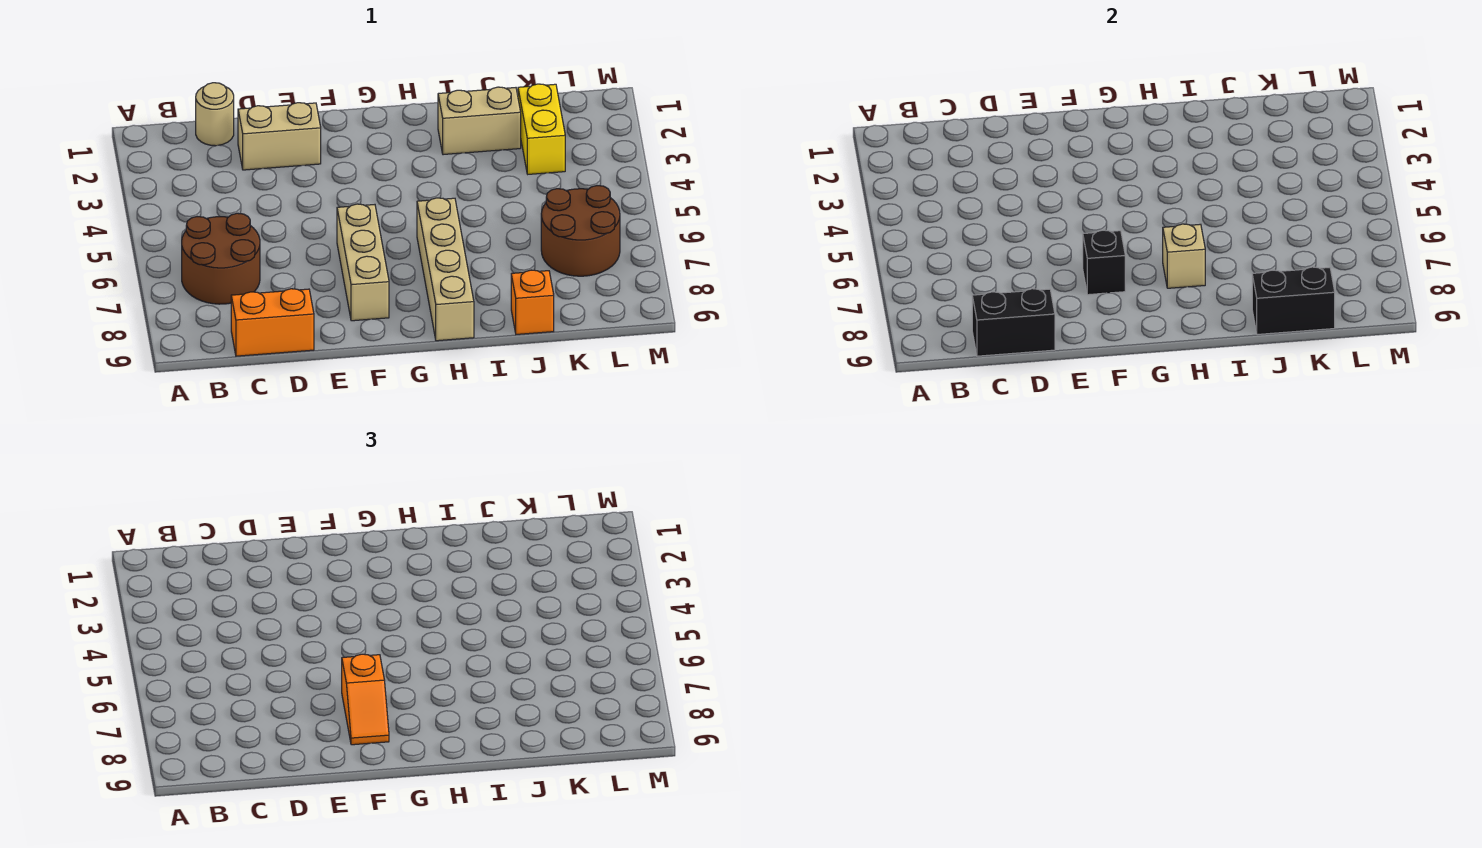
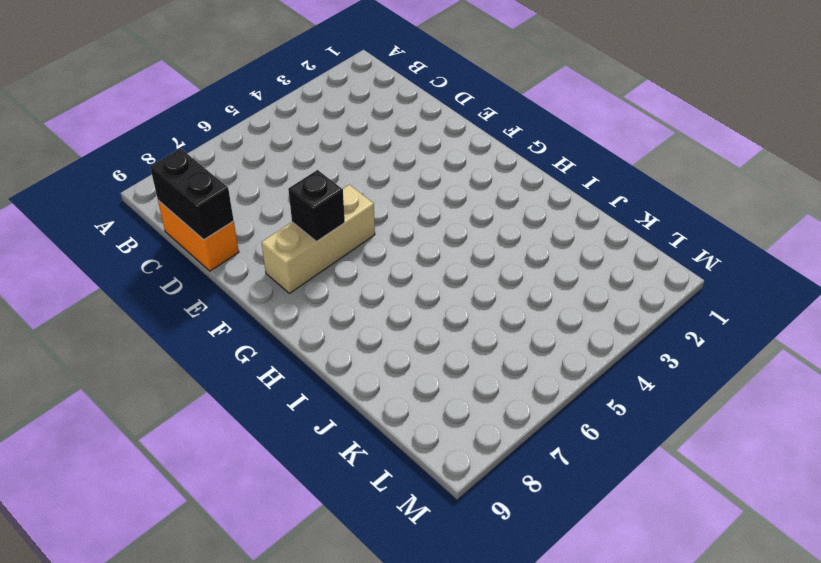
none -> brown round brick B6:C7 level 1
none -> tan round brick C1 level 1
none -> tan brick D2:E2 level 1

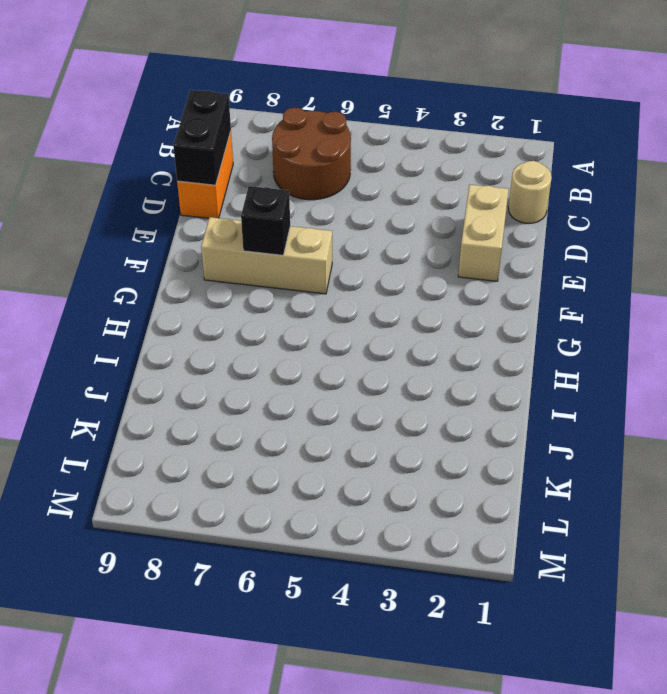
none -> tan brick H6:H9 level 1
none -> tan brick I2:J2 level 1
none -> orange brick J9 level 1

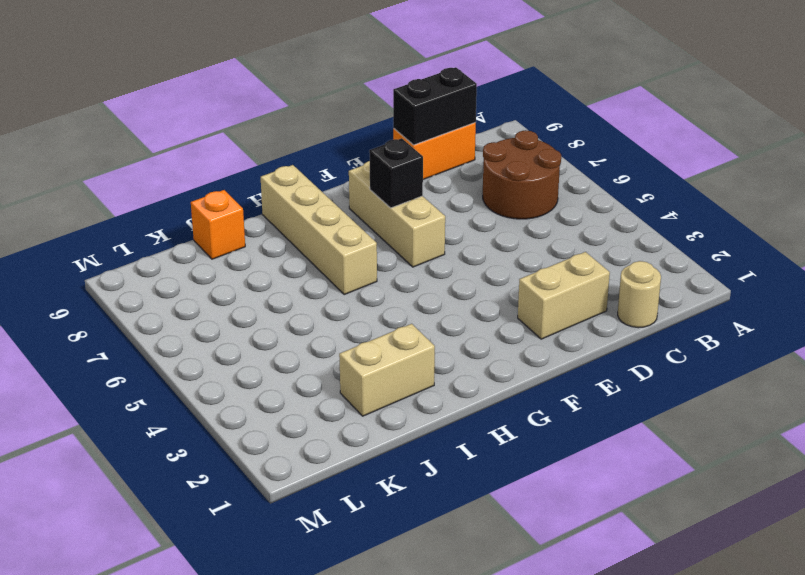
none -> yellow brick K2:K3 level 1
none -> brown round brick K6:L7 level 1
none -> tan brick H7 level 2

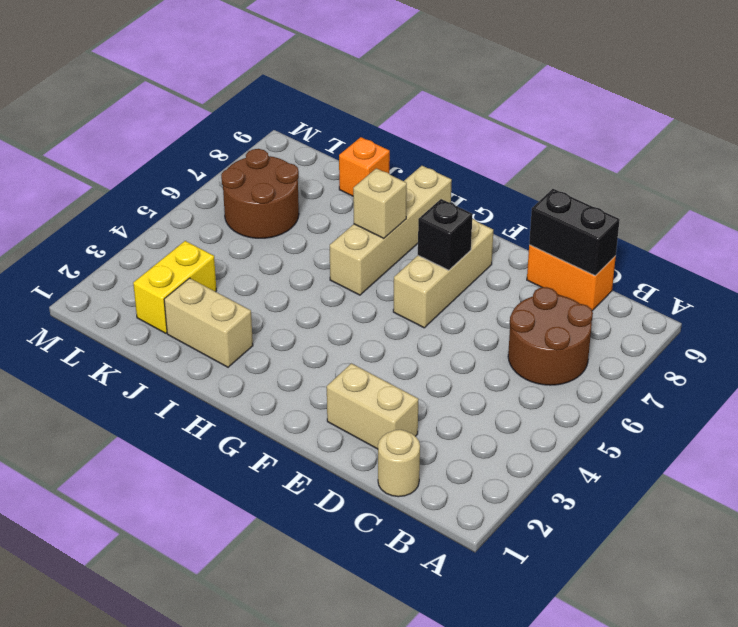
none -> black brick J9:K9 level 2
none -> orange slope F7:F8 level 3 top 7

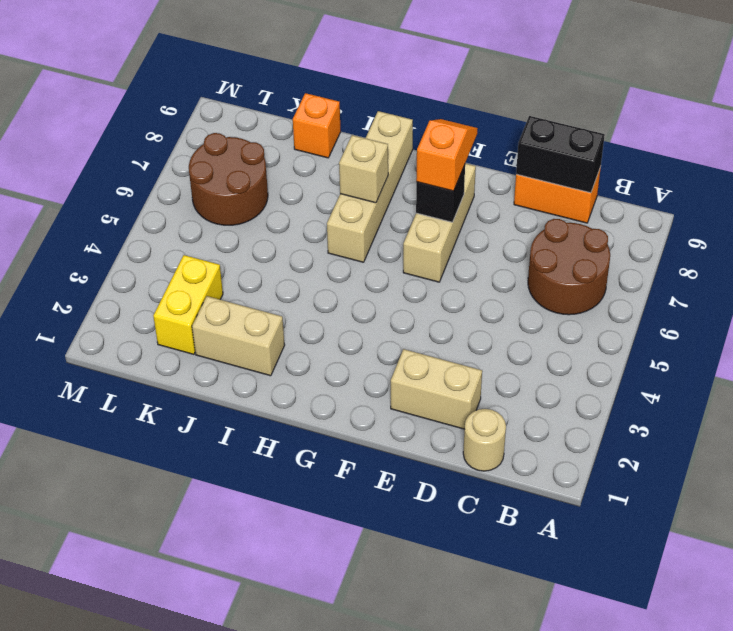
none -> black brick J9:K9 level 2

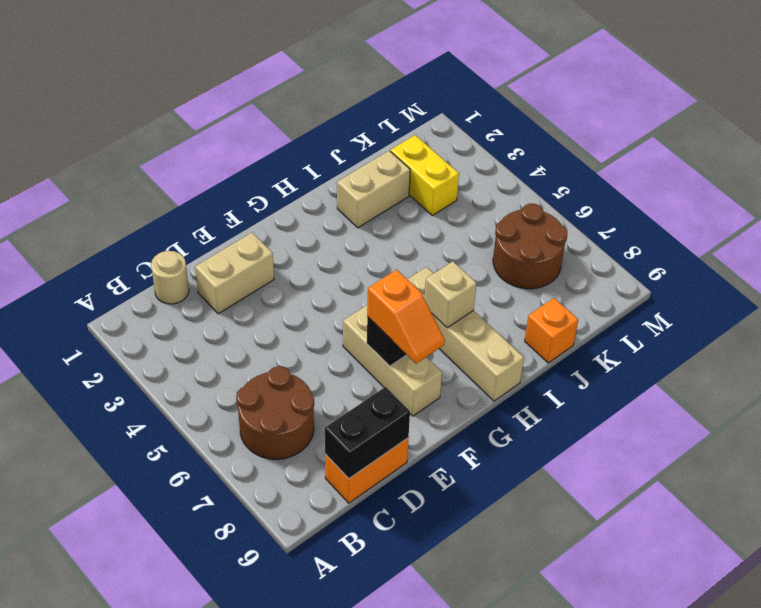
none -> black brick J9:K9 level 2

